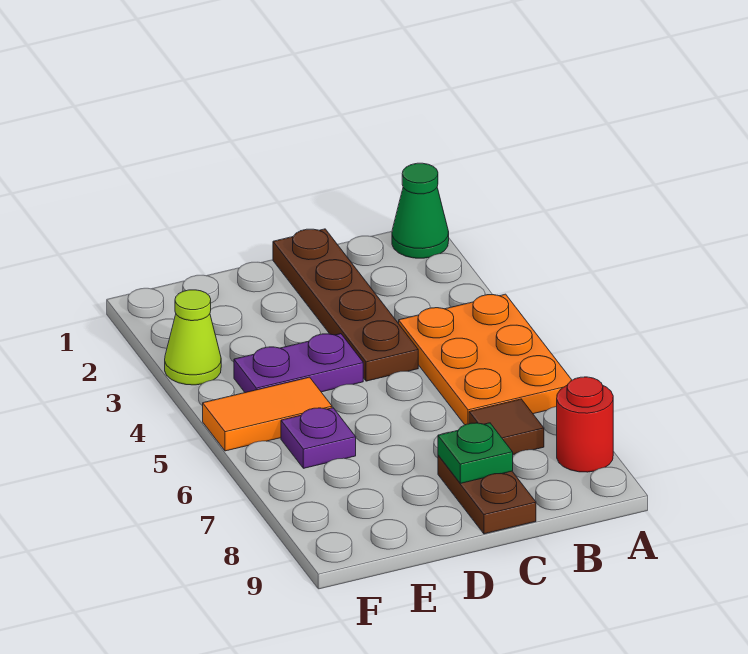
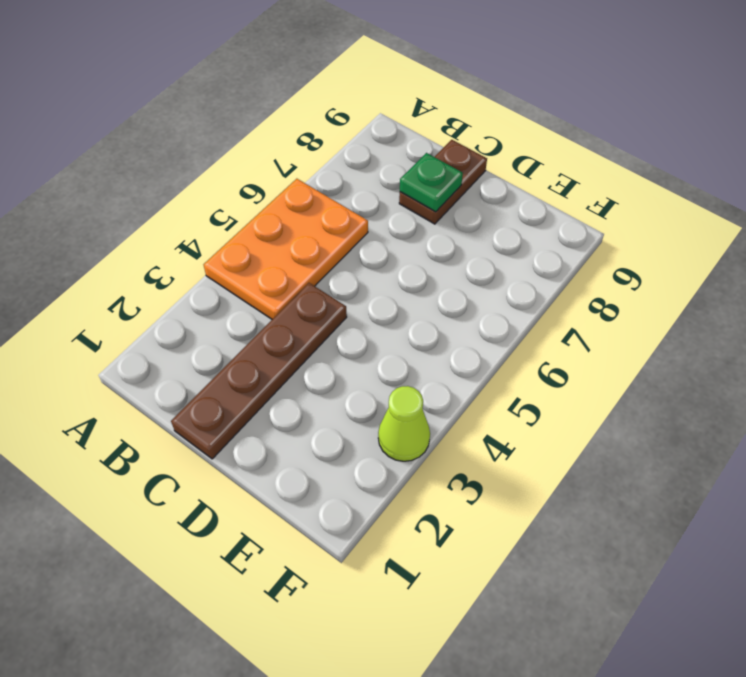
none -> green cone A1 level 1
none -> red round brick A8 level 1

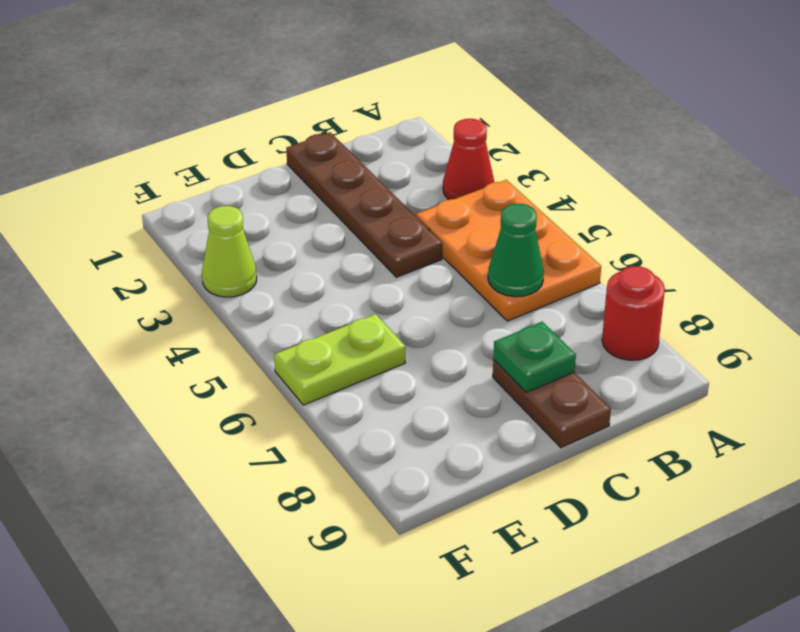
red cone A3 level 1 -> none
green cone B6 level 2 -> green cone A1 level 1
lime plate E6:F6 level 1 -> purple plate E6 level 1
none -> brown tile B7 level 1
none -> purple plate D4:E4 level 1

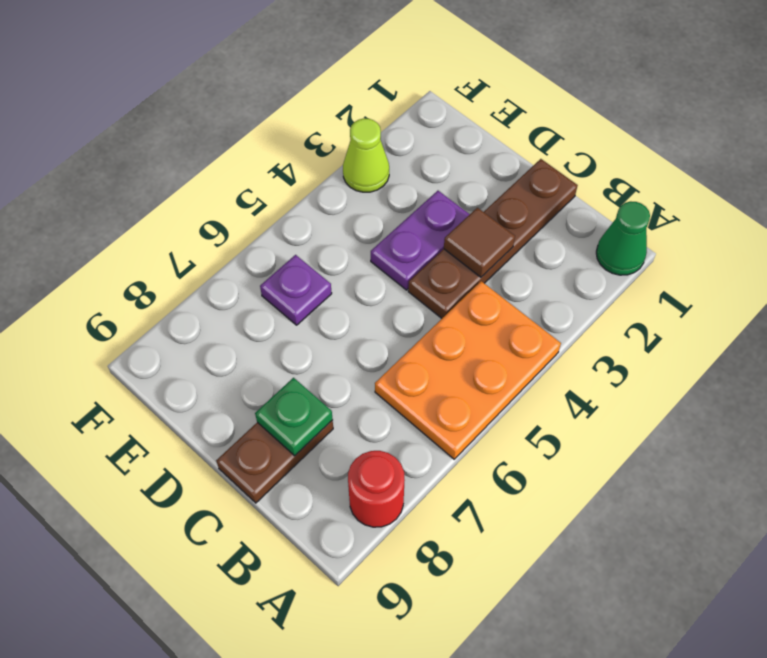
brown tile C3 level 2 -> brown tile B7 level 1
purple plate D3:D4 level 1 -> purple plate D4:E4 level 1
none -> orange tile E5:F5 level 1

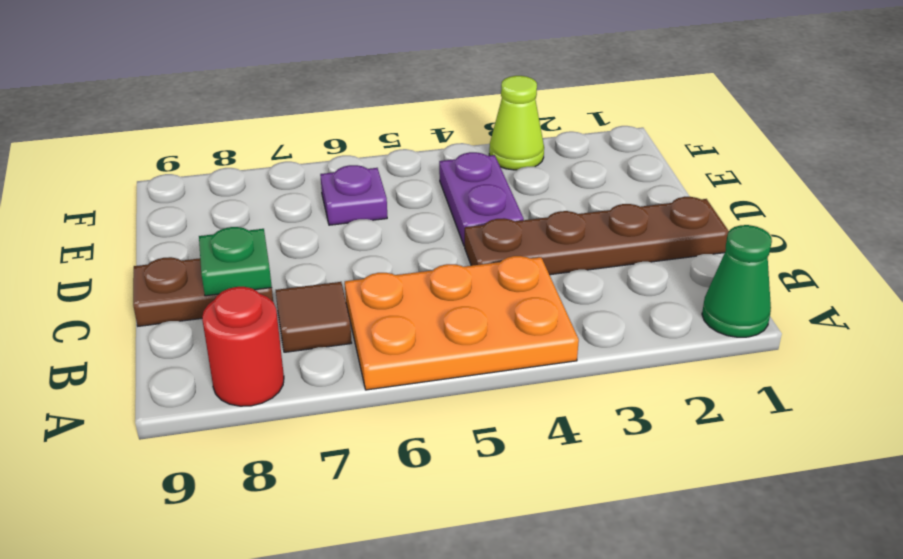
none -> orange tile E5:F5 level 1

